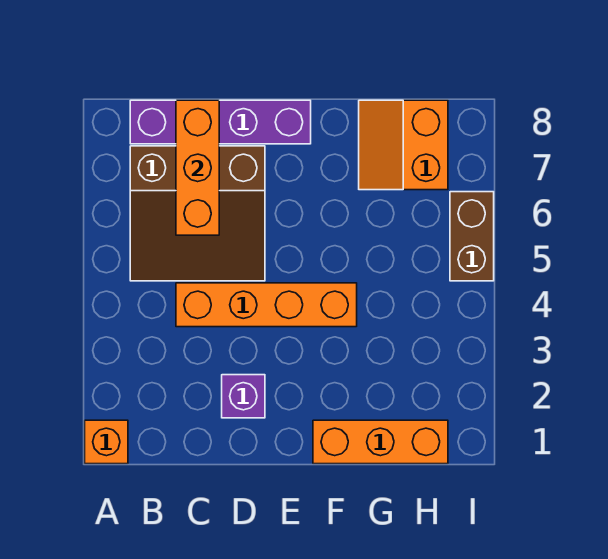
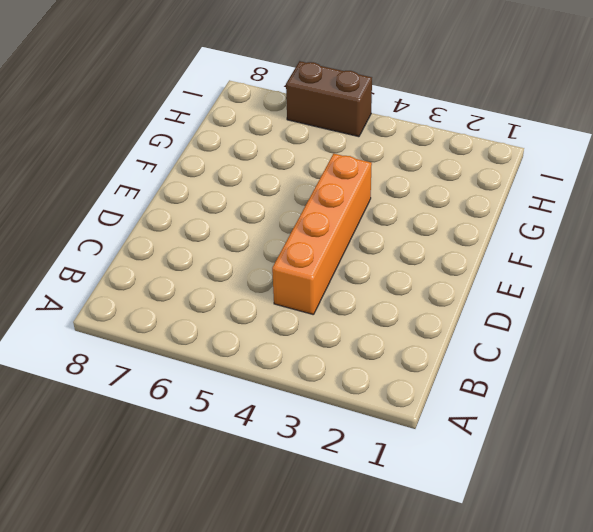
none -> orange brick A1 level 1
none -> brown slope B5:D7 level 1 top 7

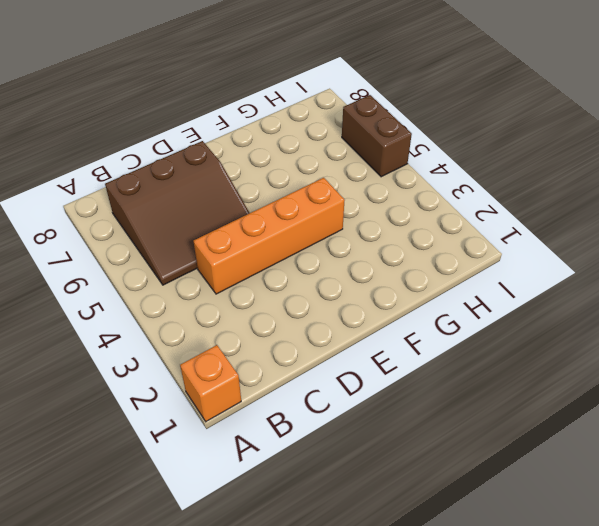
none -> purple brick B8:E8 level 1
none -> purple brick D2 level 1

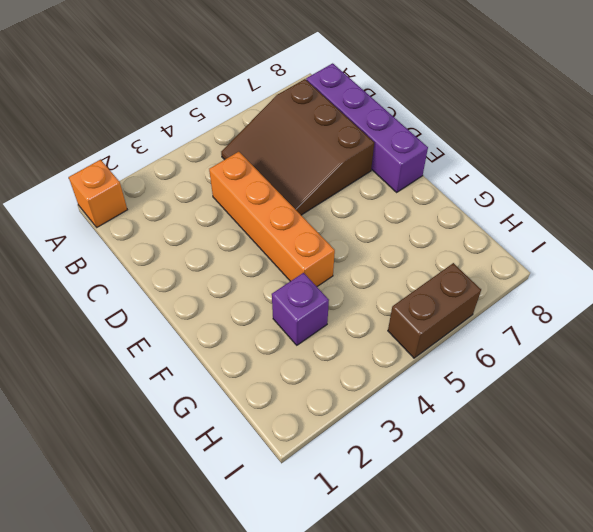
purple brick G3 level 1 -> purple brick D2 level 1
none -> orange brick F1:H1 level 1
none -> orange slope G7:H8 level 1 top H

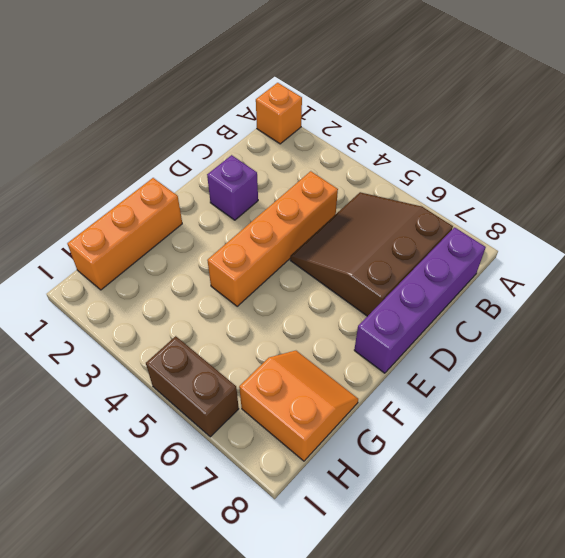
none -> orange brick C6:C8 level 2

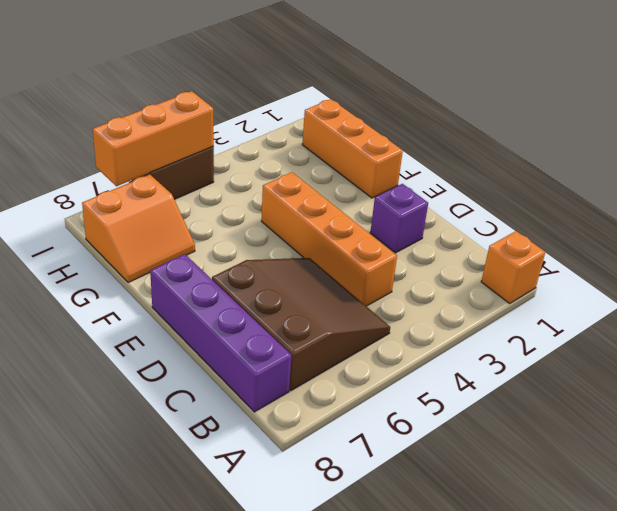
orange brick I5:I7 level 2 -> orange brick C6:C8 level 2

